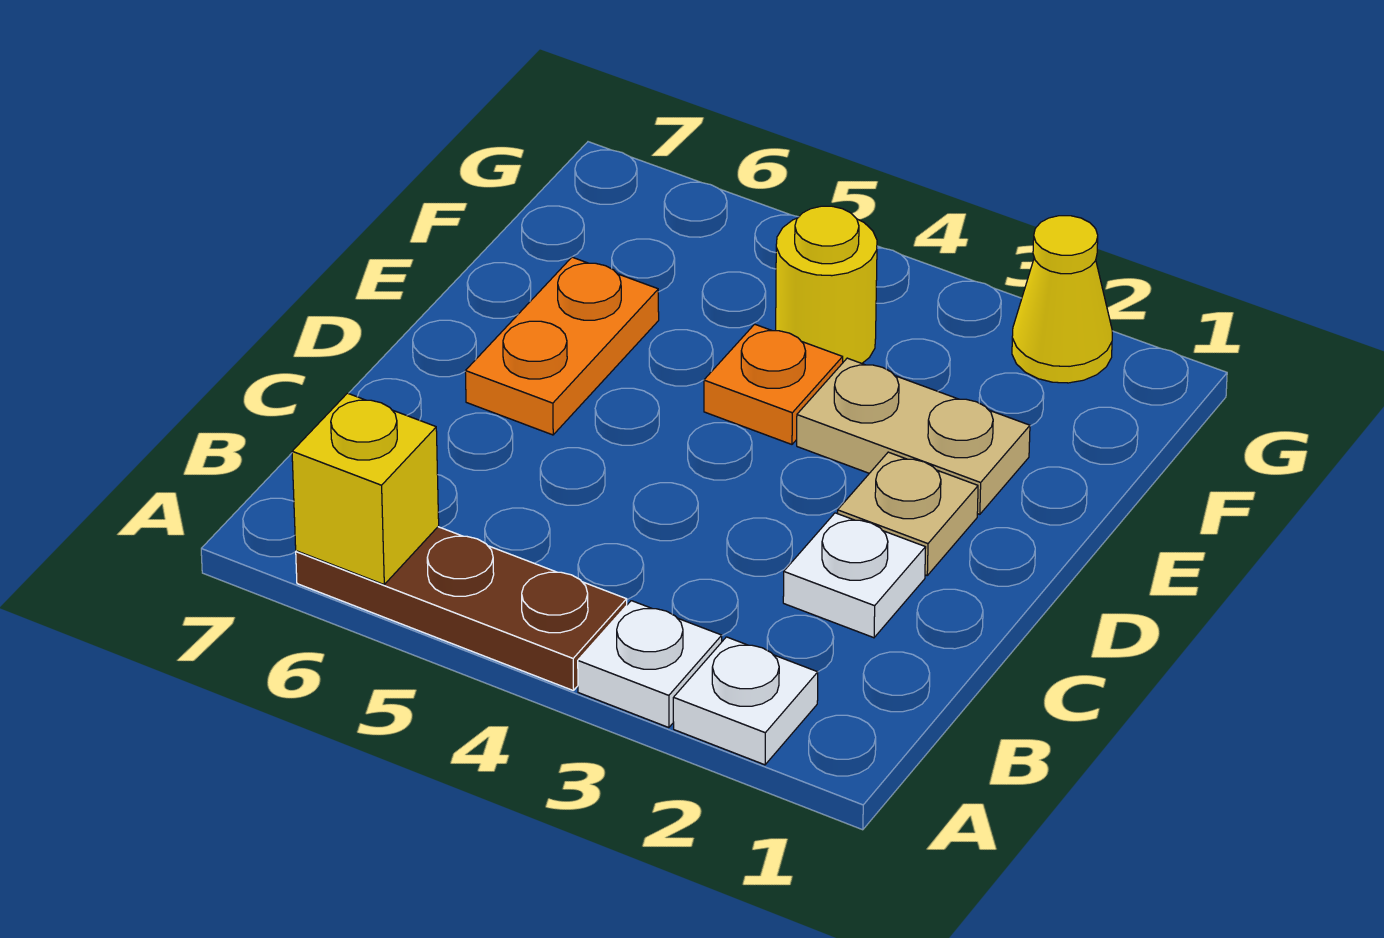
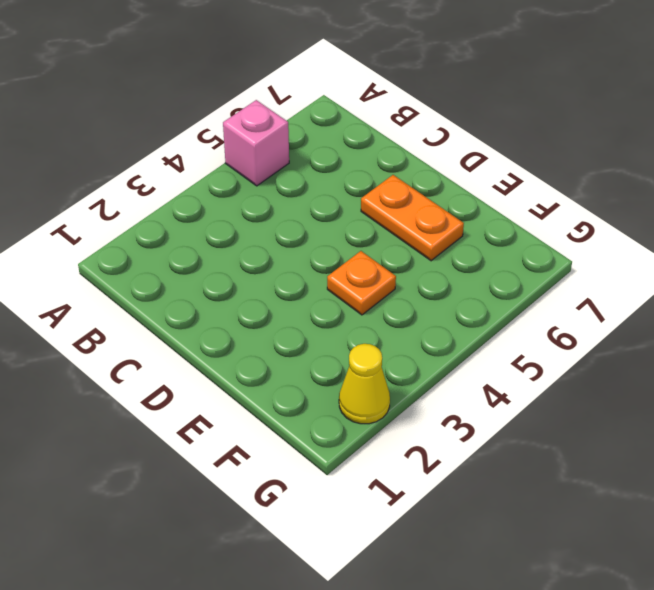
pink brick A5 level 1 -> brown plate A4:A6 level 1
none -> white plate A2 level 1
none -> white plate A3 level 1

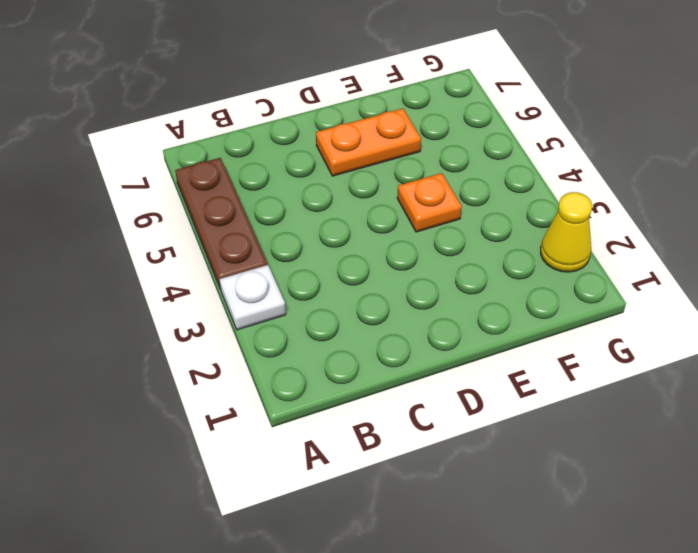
none -> white plate A2 level 1
none -> white plate C2 level 1

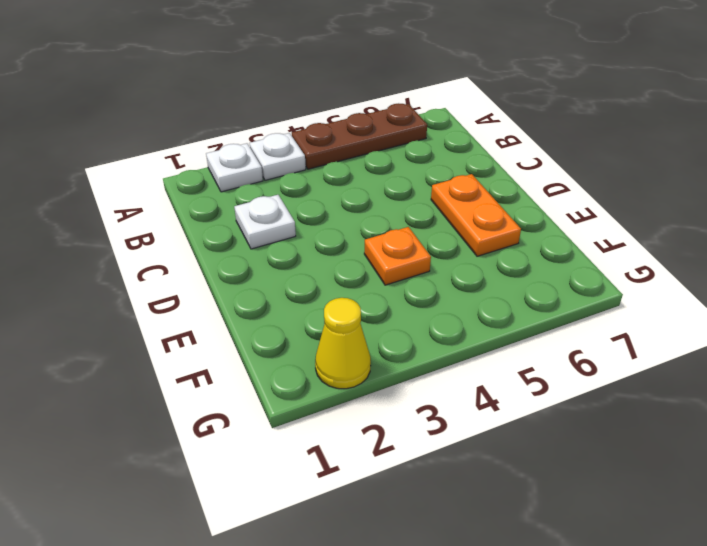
none -> tan plate D2 level 1
none -> tan plate E2:E3 level 1

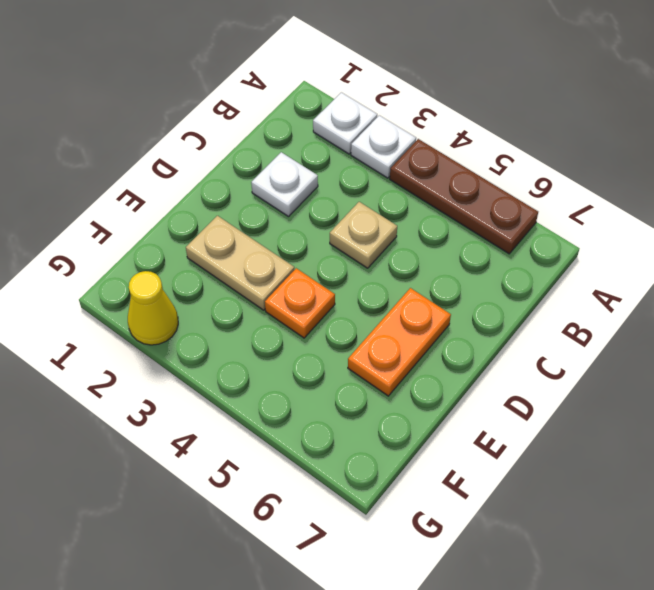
tan plate C4 level 1 -> tan plate D2 level 1
none -> yellow round brick F4 level 1
none -> yellow brick A6 level 2

